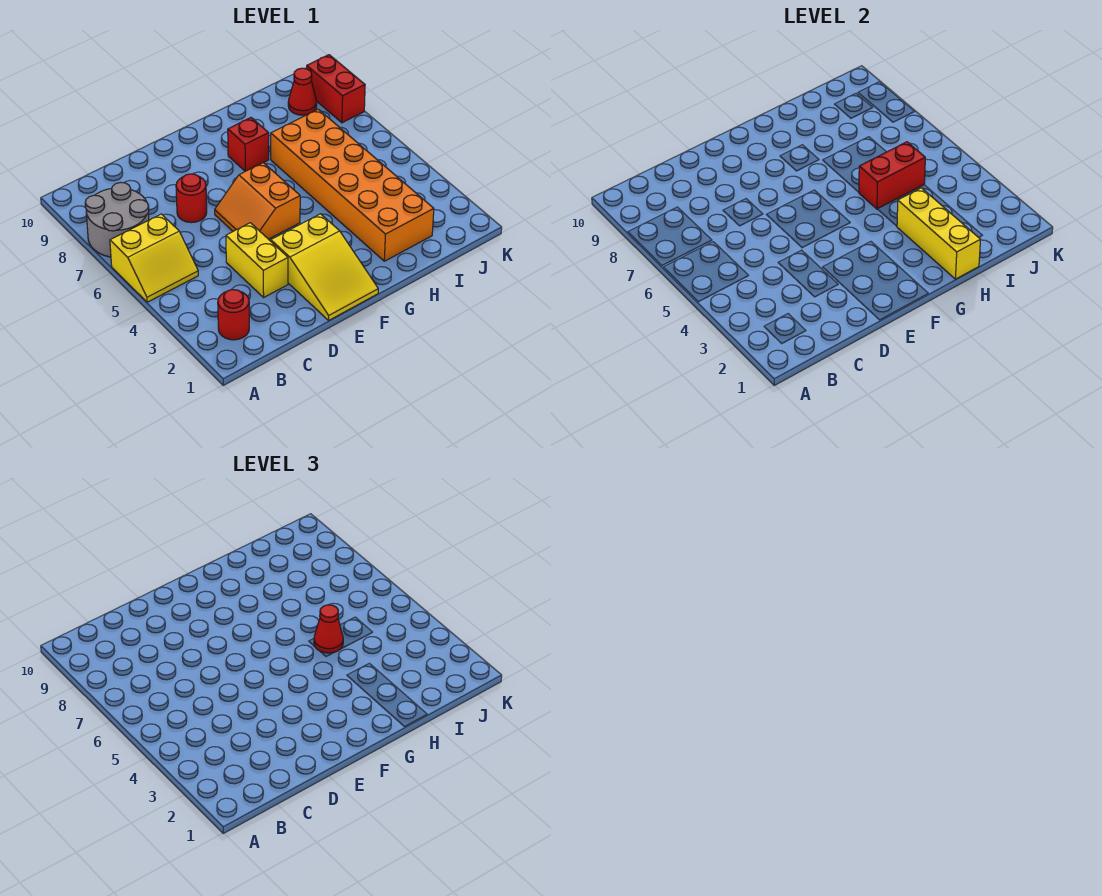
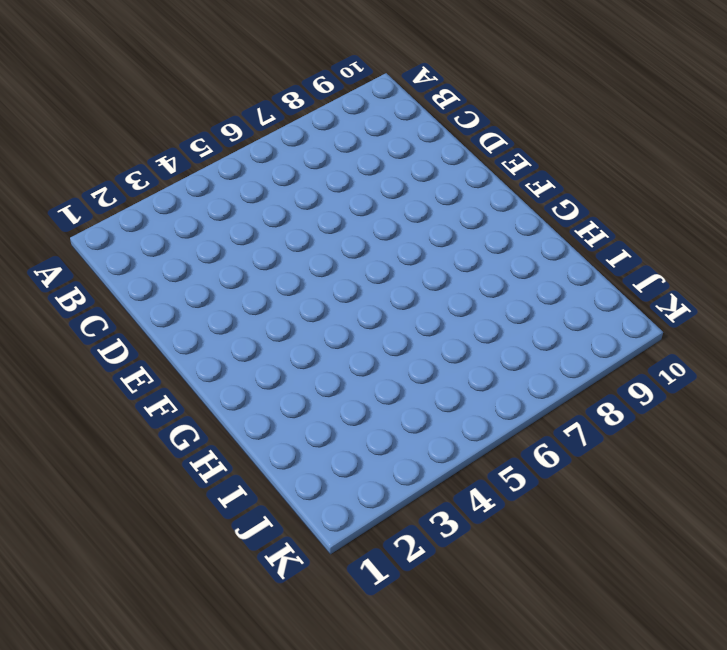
none -> yellow slope A5:B6 level 1 top 6
none -> grey round brick A7:B8 level 1
none -> red round brick B2 level 1

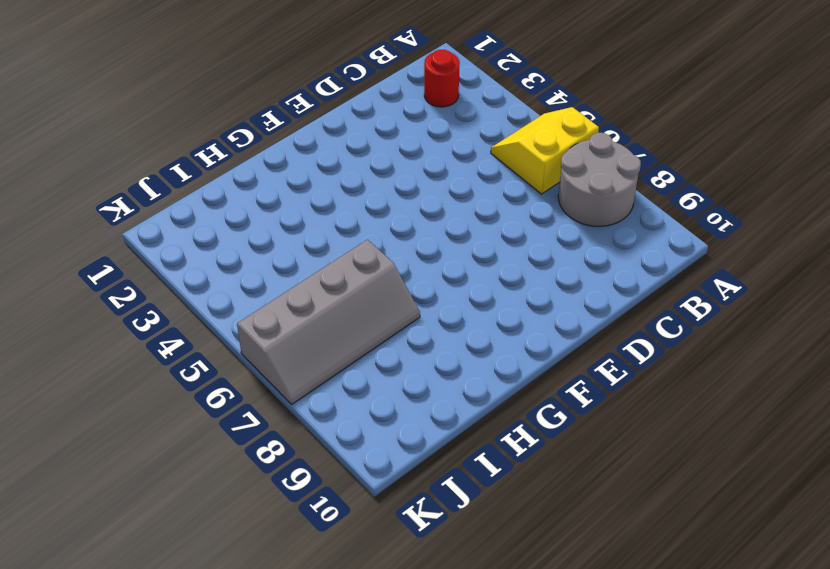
grey slope H6:K7 level 1 top 6 -> orange brick H2:I7 level 1
none -> yellow brick D3:D4 level 1
none -> red round brick D7 level 1
none -> yellow slope E1:F3 level 1 top 3

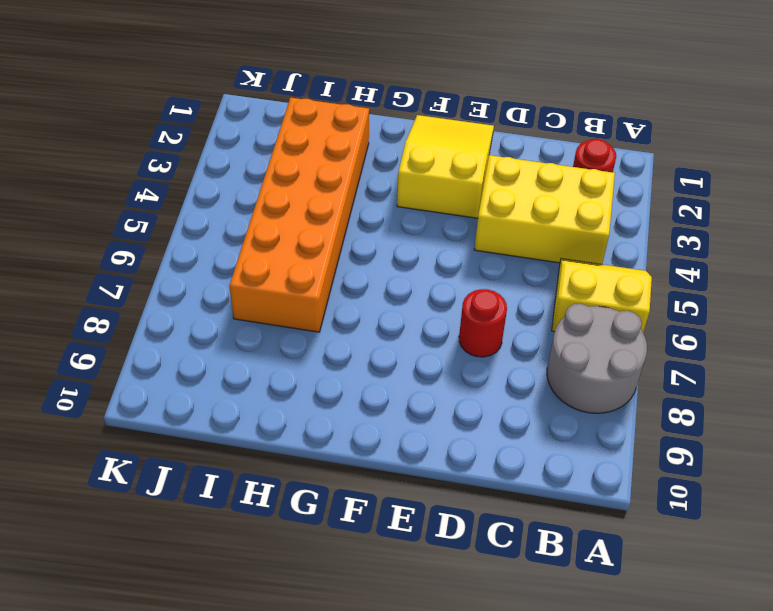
yellow brick B3:D4 level 1 -> yellow brick D3:D4 level 1
none -> orange slope E5:F6 level 1 top F
none -> red brick G8 level 1
none -> red cone J9 level 1

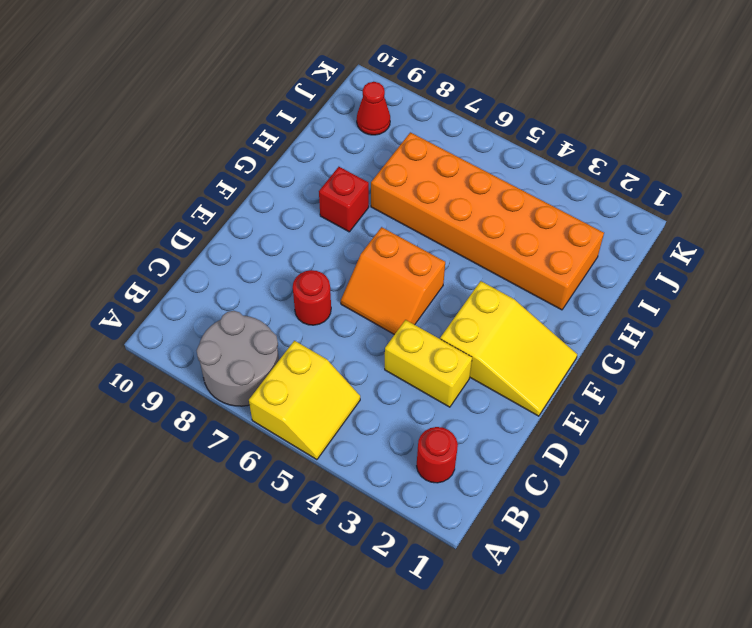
none -> red brick K8:K9 level 1
none -> yellow brick H1:H3 level 2
none -> red brick H5:I5 level 2

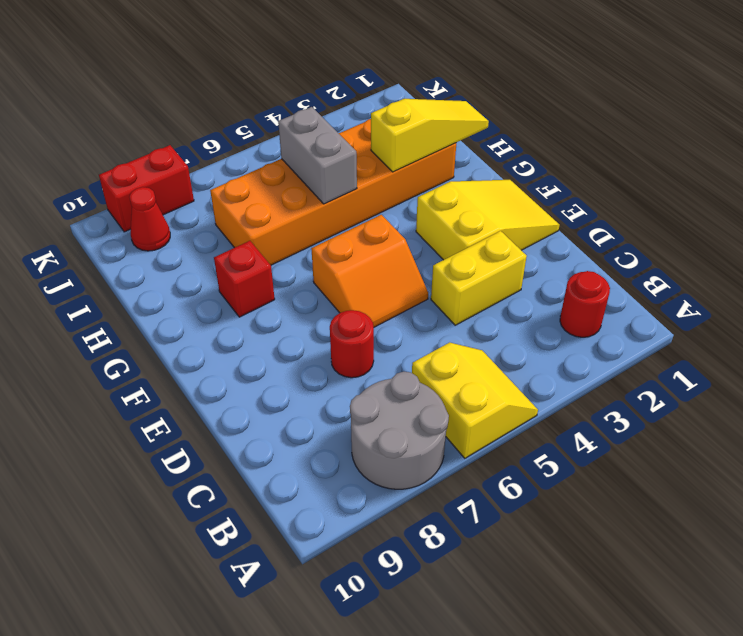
yellow slope H1:H3 level 2 top 3 -> yellow brick H1:H3 level 2
grey brick H5:I5 level 2 -> red brick H5:I5 level 2
none -> red cone H5 level 3

